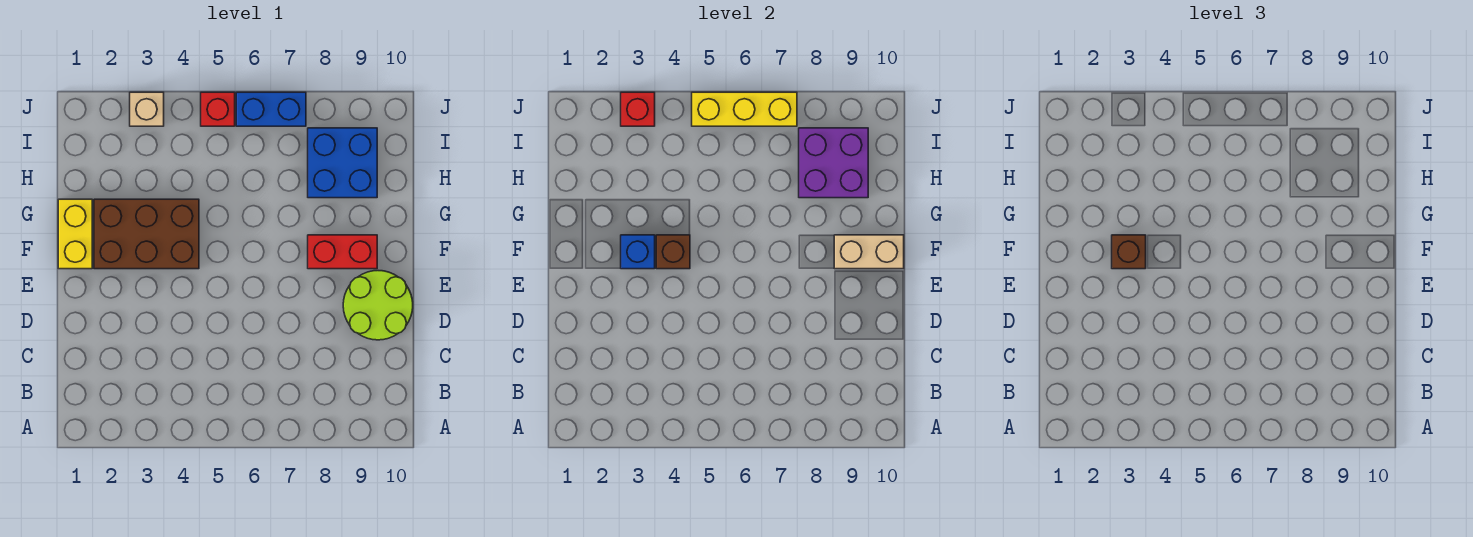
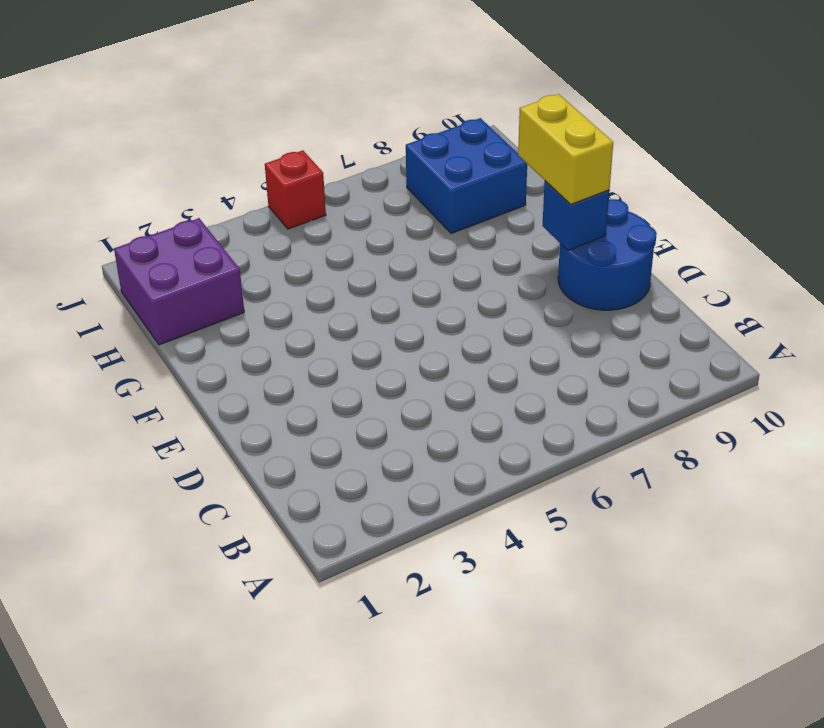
blue round brick D9:E10 level 1 -> lime round brick D9:E10 level 1
blue brick E9 level 2 -> blue brick F3 level 2
yellow brick E9:F9 level 3 -> yellow brick F1:G1 level 1
purple brick H1:I2 level 1 -> purple brick H8:I9 level 2
none -> brown brick F2:G4 level 1
none -> red brick F8:F9 level 1
none -> tan brick J3 level 1

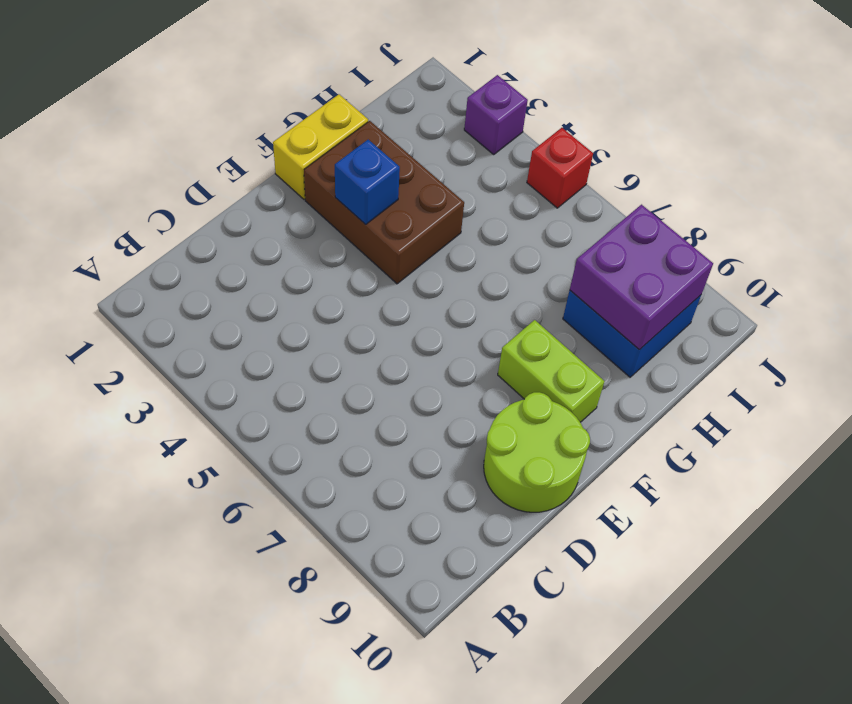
lime brick F8:F9 level 1 -> red brick F8:F9 level 1
purple brick J3 level 1 -> tan brick J3 level 1
none -> blue brick J6:J7 level 1
none -> brown brick F4 level 2
none -> tan brick F9:F10 level 2

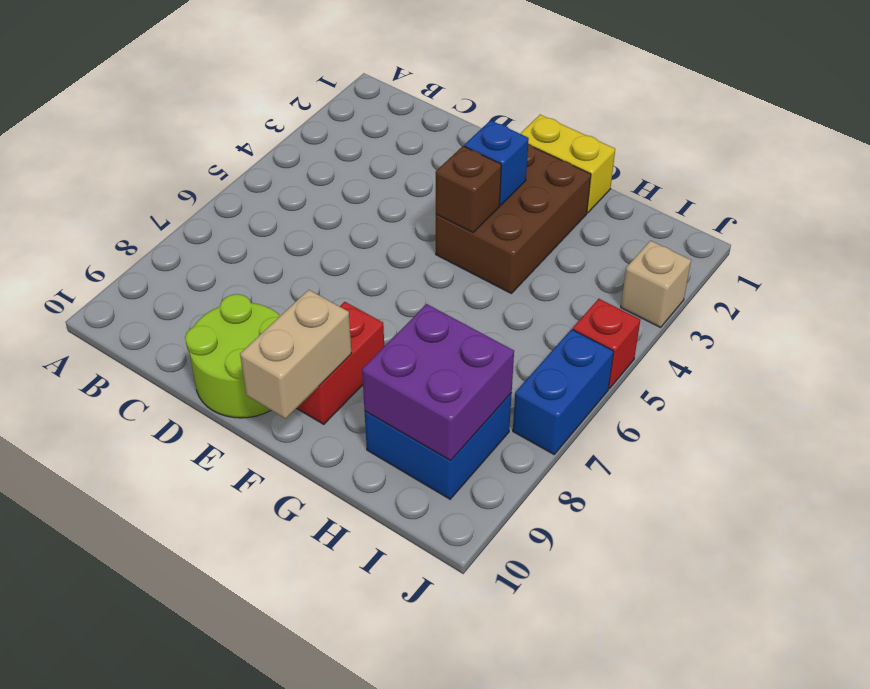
none -> red brick J3 level 2
none -> yellow brick J5:J7 level 2
none -> brown brick F3 level 3

